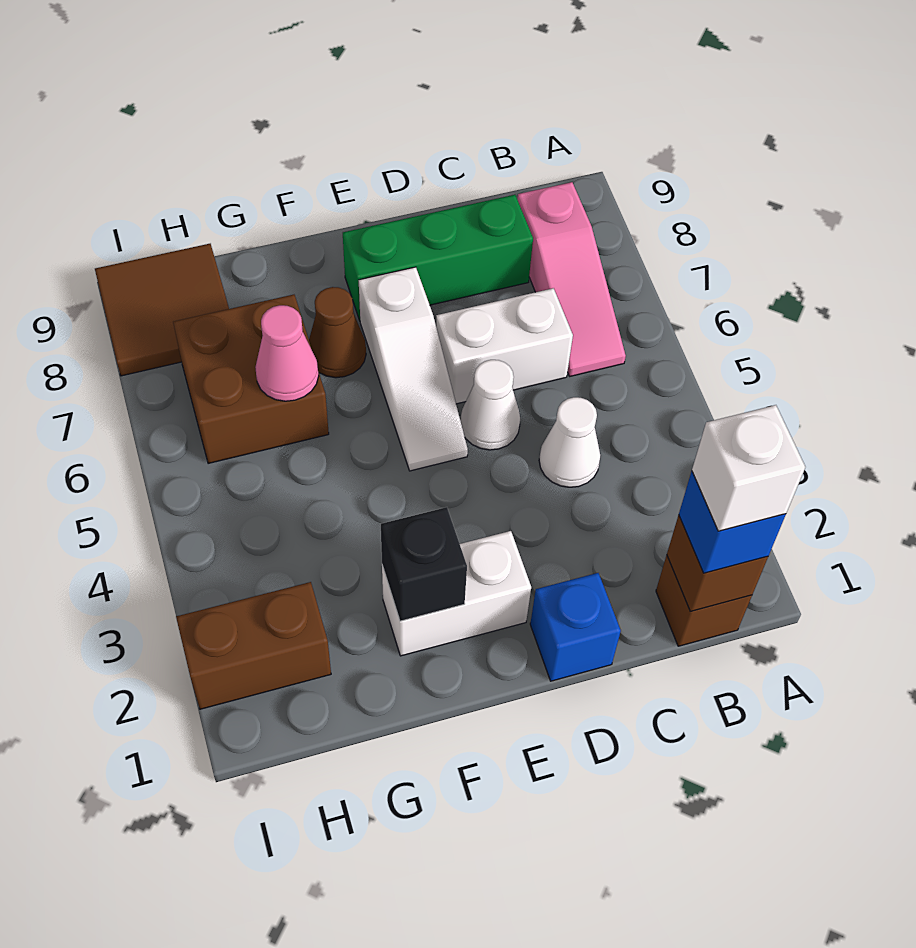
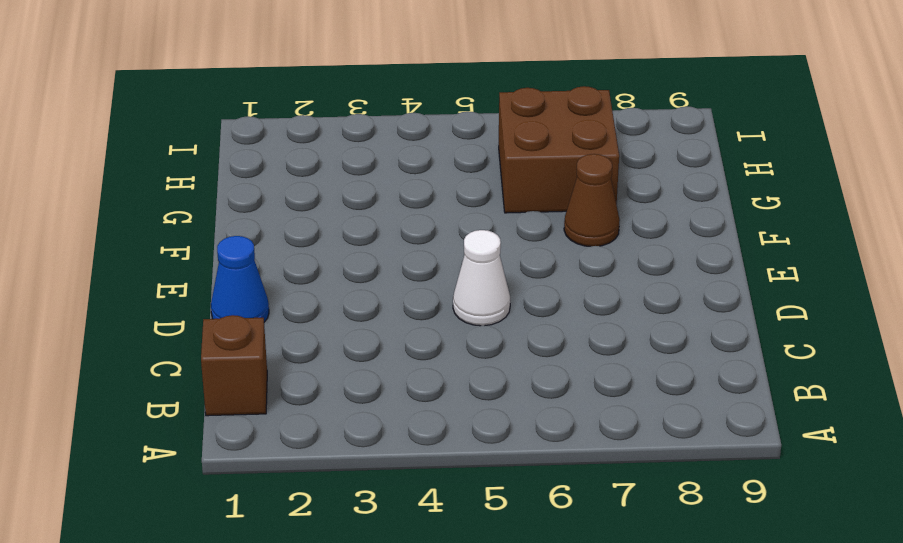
blue cone D1 level 1 -> blue brick D1 level 1
none -> pink slope B6:B8 level 1 top 8
none -> white cone C4 level 1
none -> white brick C6:D6 level 1

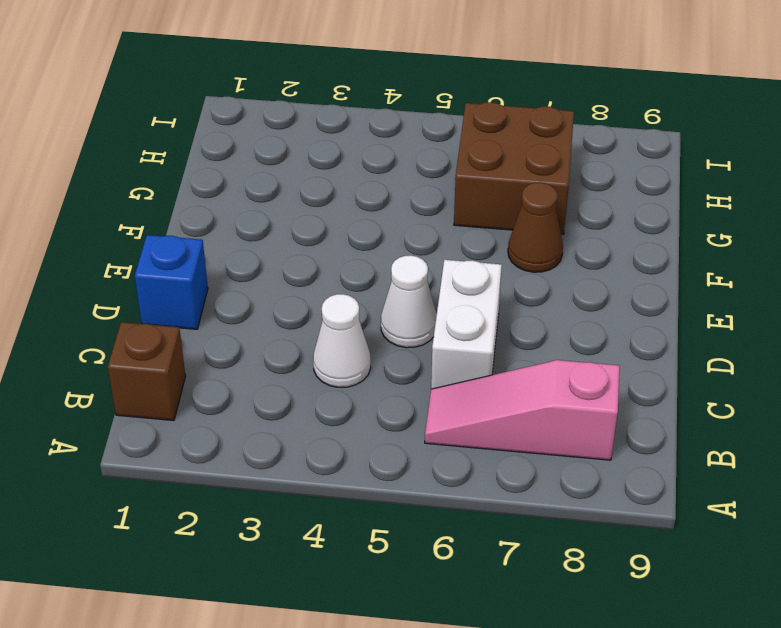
none -> green brick C8:E8 level 1
none -> white brick E2:F2 level 1
none -> white slope E5:E7 level 1 top 7

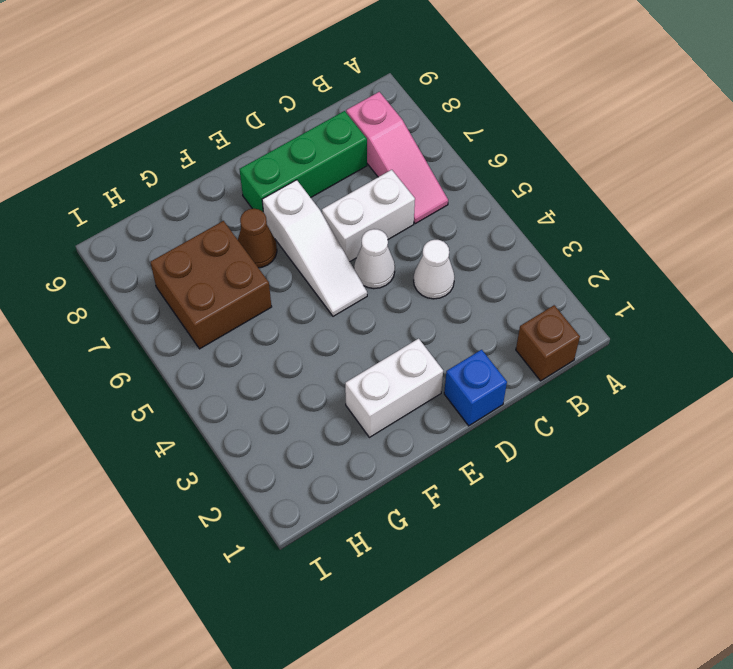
none -> brown brick H2:I2 level 1
none -> brown tile H8:I9 level 1
none -> brown brick B1 level 2

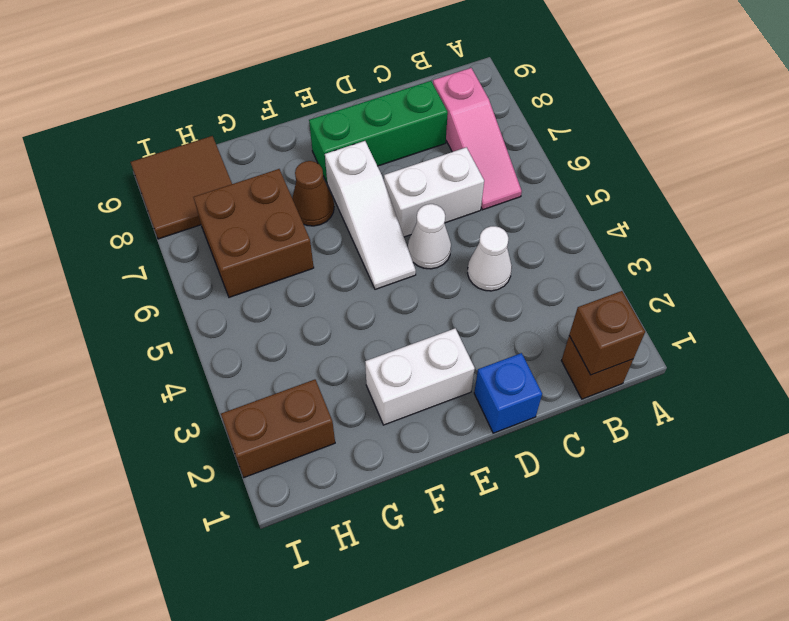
none -> black brick F2 level 2
none -> pink cone G6 level 2
none -> blue brick B1 level 3

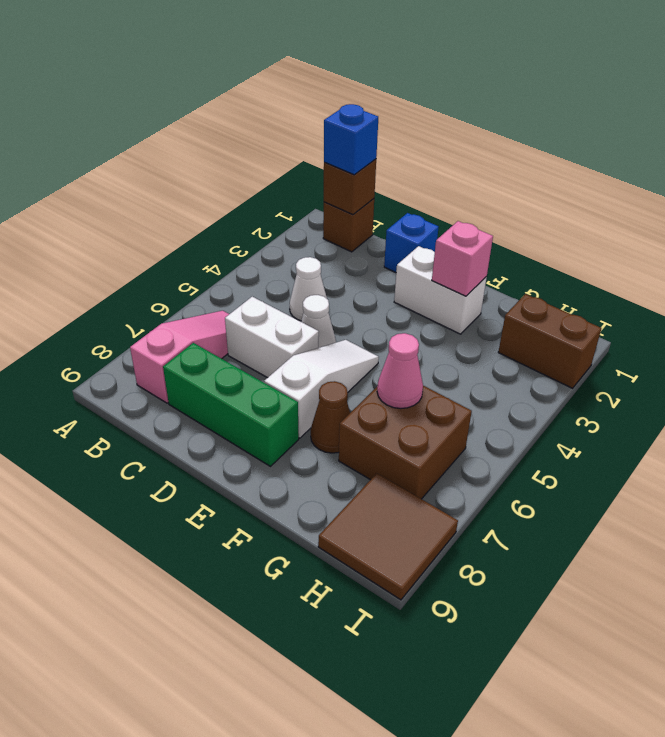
pink brick F2 level 2 -> black brick F2 level 2
none -> white brick B1 level 4

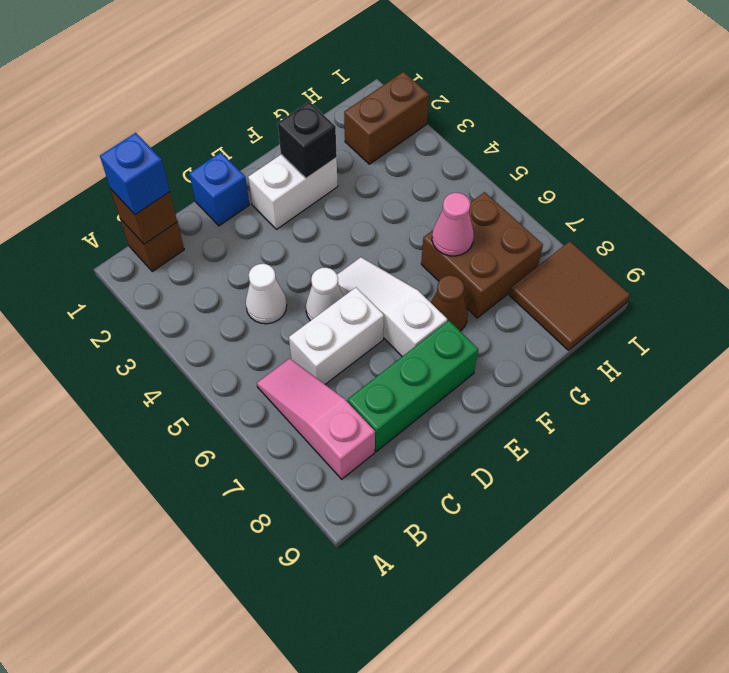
none -> white brick B1 level 4

